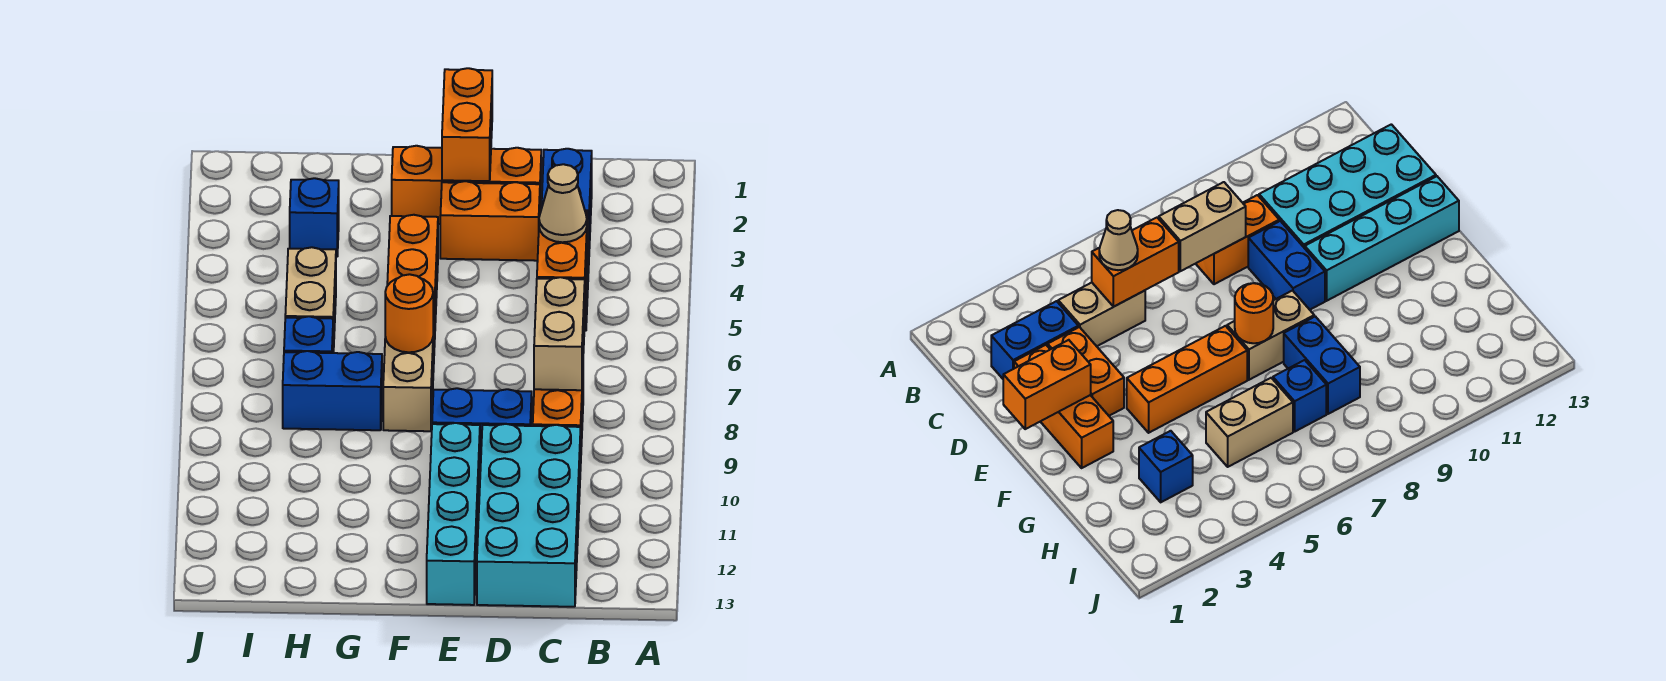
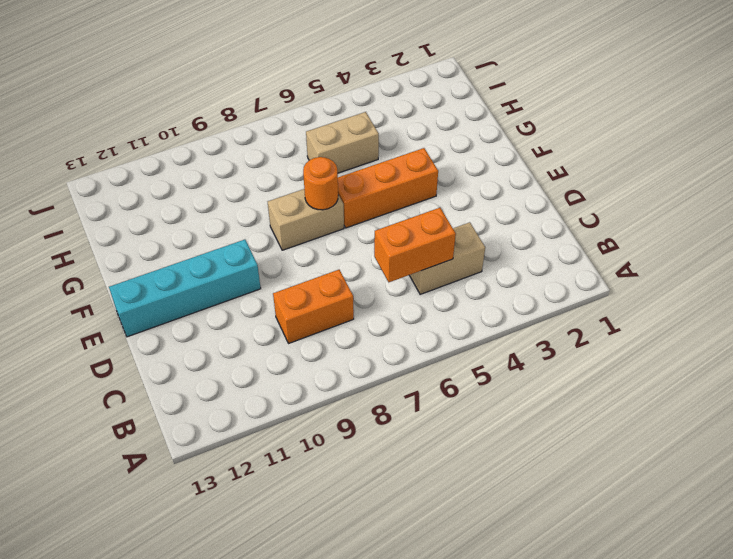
none -> blue brick C2:C3 level 1
none -> cyan brick C10:D13 level 1
none -> orange brick D2:F2 level 1

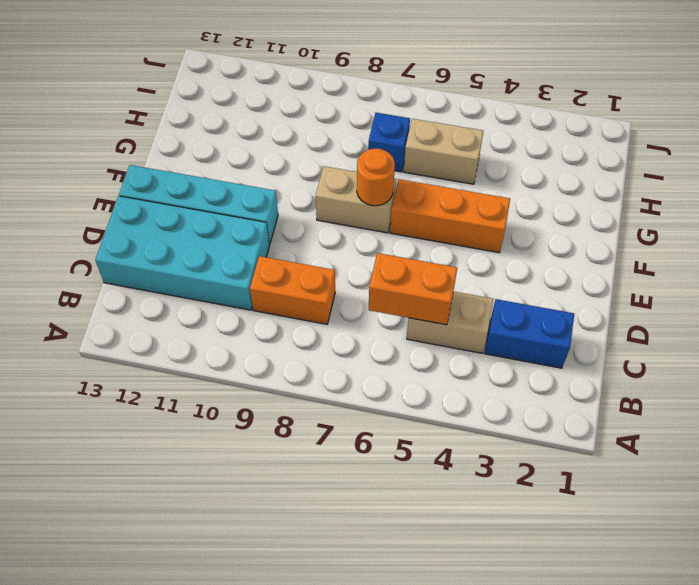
none -> orange brick D2:F2 level 1
none -> orange brick D3:E3 level 1
none -> blue brick D9:E9 level 1

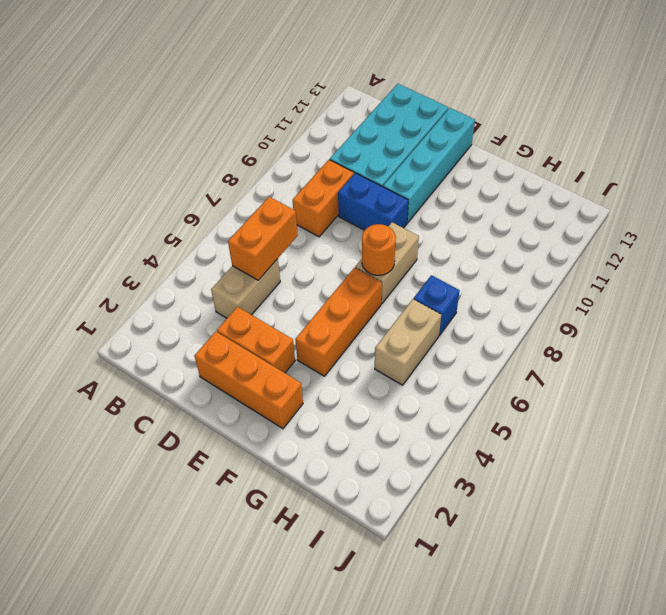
none -> blue brick C2:C3 level 1
none -> blue brick G8:H8 level 1
none -> blue brick H3 level 1

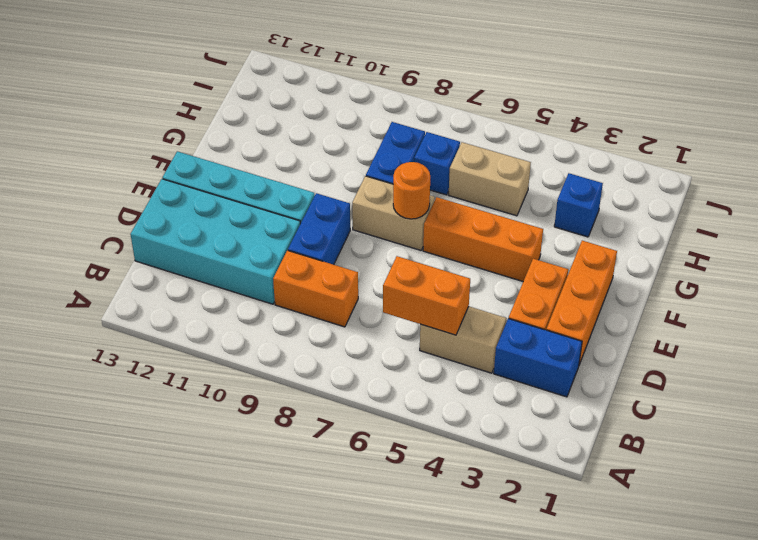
none -> tan brick C7:C8 level 2
none -> orange brick E1:E2 level 2
none -> tan cone C5 level 3

